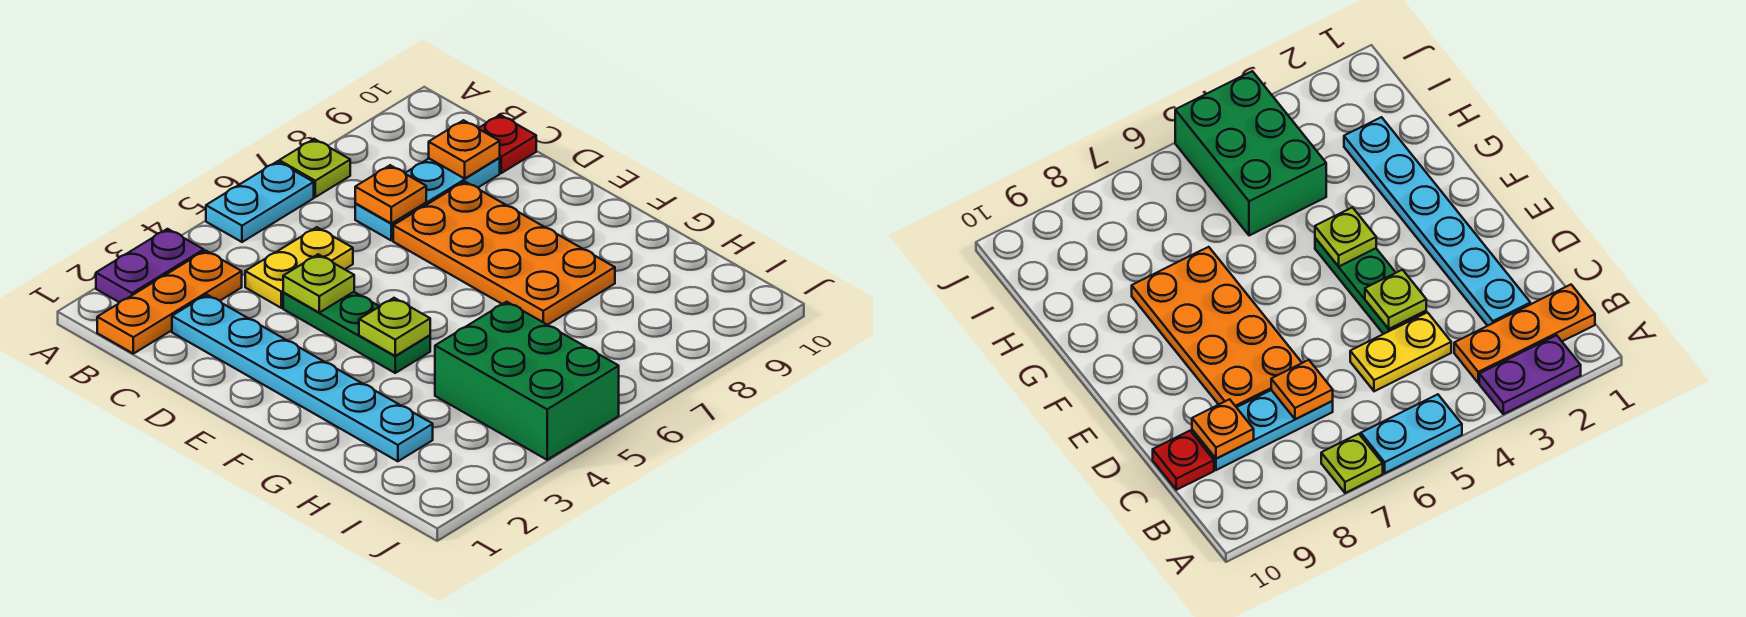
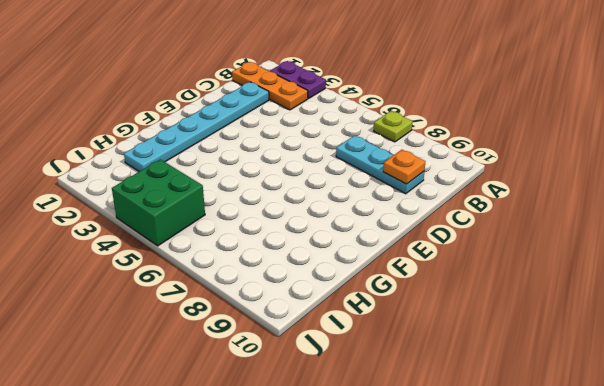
green brick I4:J5 level 1 -> green brick H4:J5 level 1
none -> cyan plate A5:A6 level 1
none -> yellow plate C4:C5 level 1
none -> red plate C10 level 1

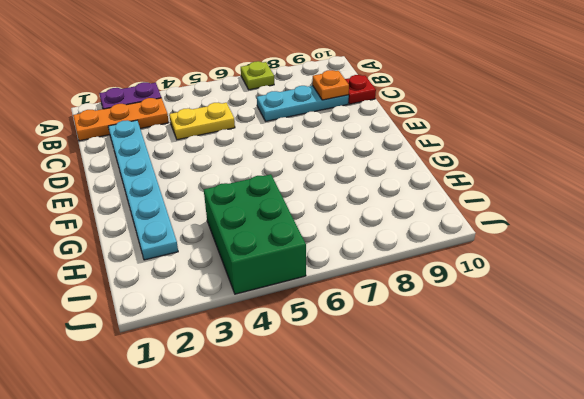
none -> cyan plate A5:A6 level 1
none -> green plate D4:F4 level 1
none -> orange plate D7:G8 level 1

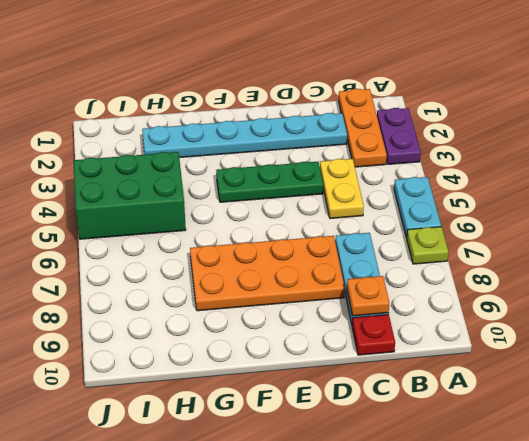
none -> orange plate C7 level 2
none -> lime plate D4 level 2
none -> lime plate F4 level 2

